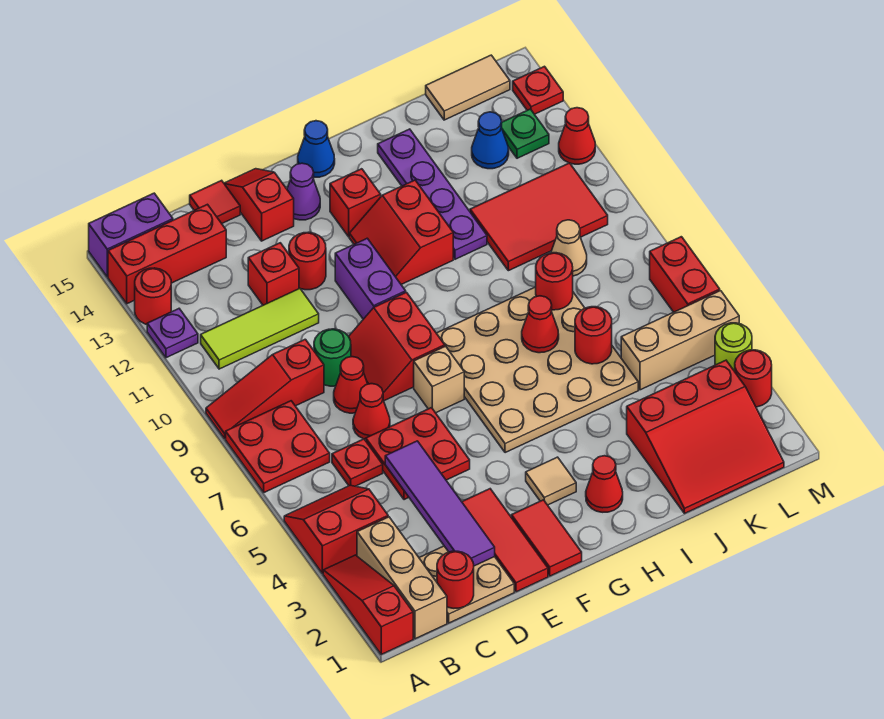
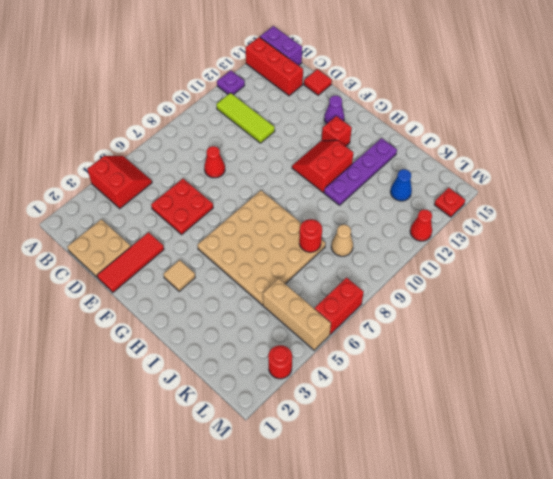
none -> red slope A1:A3 level 1 top 1
none -> red plate A7:B8 level 1
none -> red slope A9:C9 level 1 top C
none -> red round brick A13 level 1

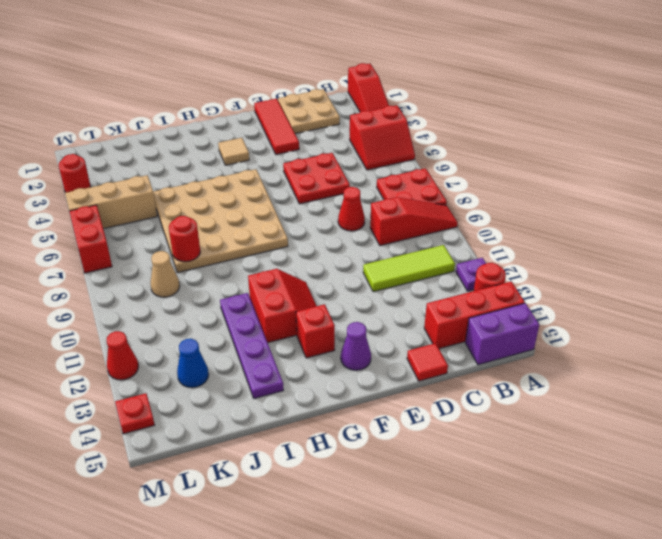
none -> tan brick B1:B3 level 1
none -> red plate C6 level 1
none -> red cone D7 level 1
none -> green round brick D9 level 1

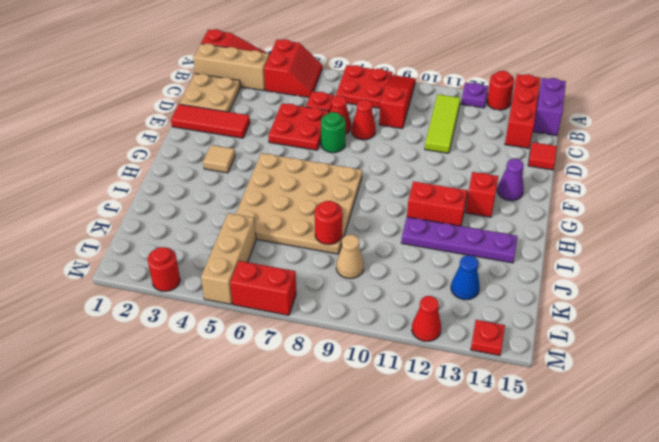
green round brick E7 level 1 -> green round brick D9 level 1
none -> red brick D12 level 1
none -> red slope E8:F9 level 1 top F
none -> red round brick E12 level 1
none -> red slope E14:E15 level 1 top 14

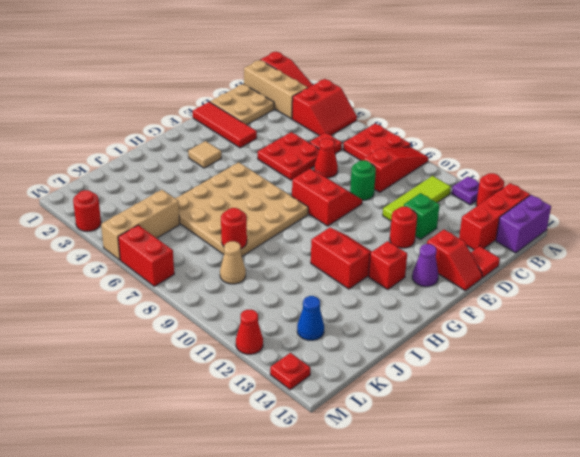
green brick D12 level 1 -> red brick D12 level 1
none -> red cone D8 level 1
none -> red tile F1:F2 level 1
none -> tan brick F7 level 1
none -> purple brick F10:F11 level 1

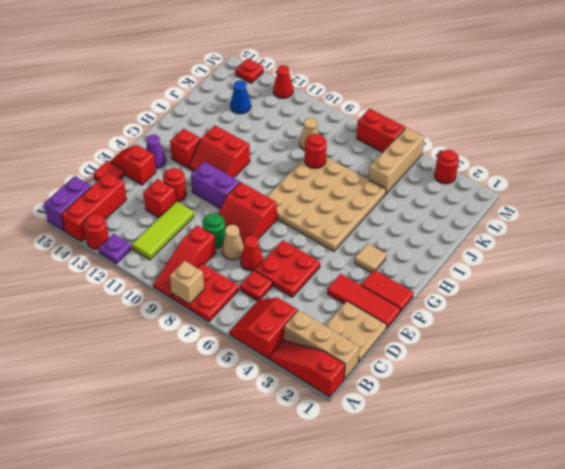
tan brick A8 level 2 -> tan brick F7 level 1
tan cone D8 level 1 -> red cone D8 level 1
none -> blue cone G15 level 1
none -> red cone H2 level 1
none -> purple plate I11:I14 level 1
none -> red slope J1:L3 level 1 top 3

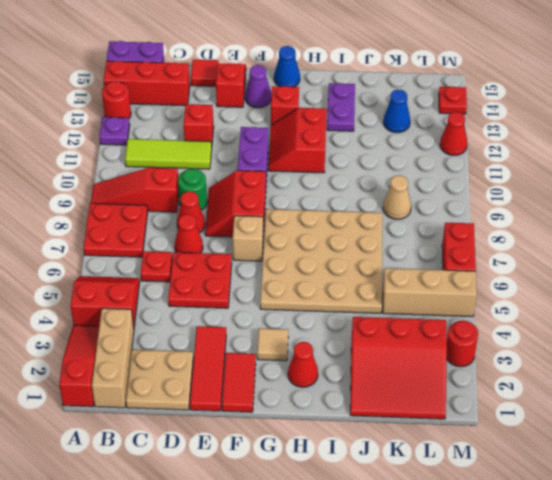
purple plate I13:I14 level 1 -> purple plate I11:I14 level 1
none -> red round brick E12 level 1
none -> red tile J10:L11 level 1
none -> tan tile K15:L15 level 1
none -> green plate L13 level 1

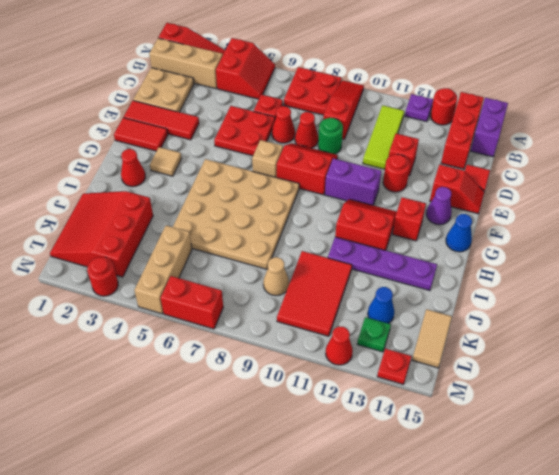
none -> lime round brick M4 level 1
none -> red round brick C1 level 2
none -> purple tile D2:D5 level 2
none -> red cone I7 level 2

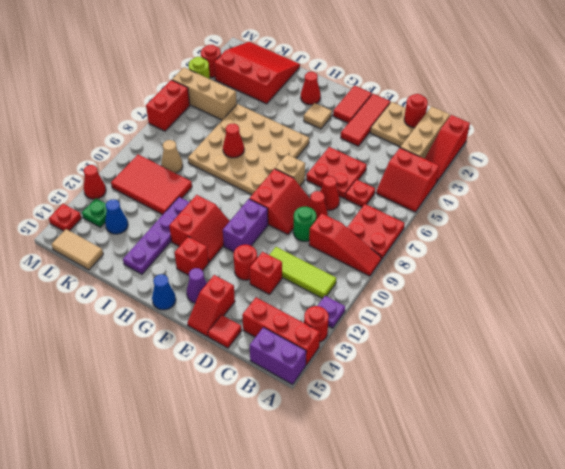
none -> purple tile D2:D5 level 2
none -> red round brick J6 level 2
none -> red round brick J8 level 2

